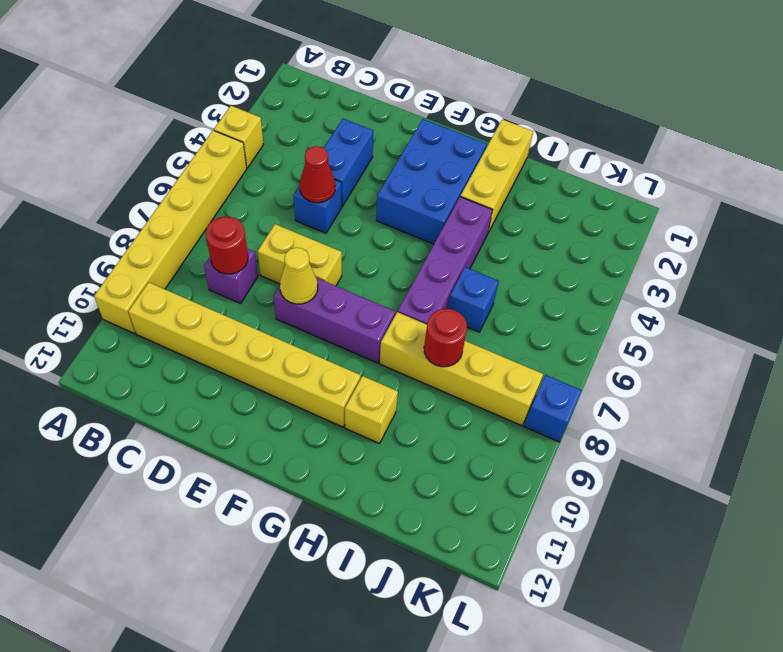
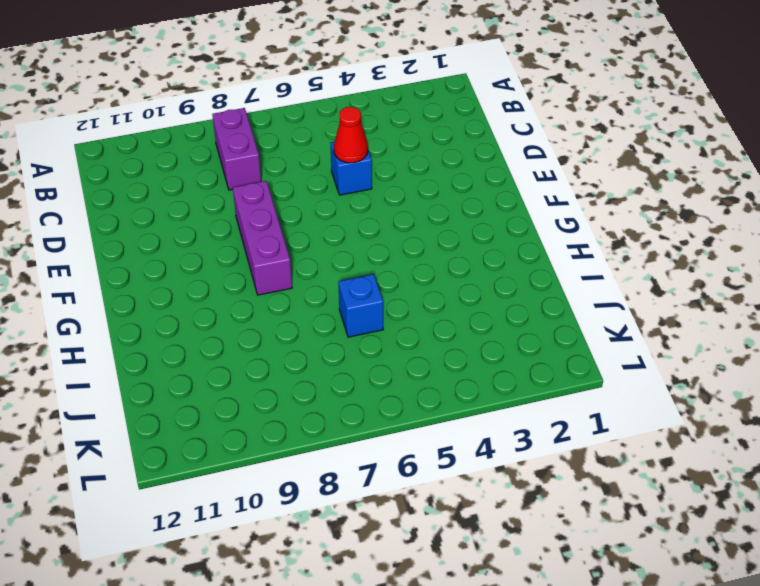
purple brick B8:C8 level 1 -> purple brick C8 level 1
none -> yellow brick A4 level 1
none -> yellow brick A5:A10 level 1
none -> yellow brick B10:G10 level 1

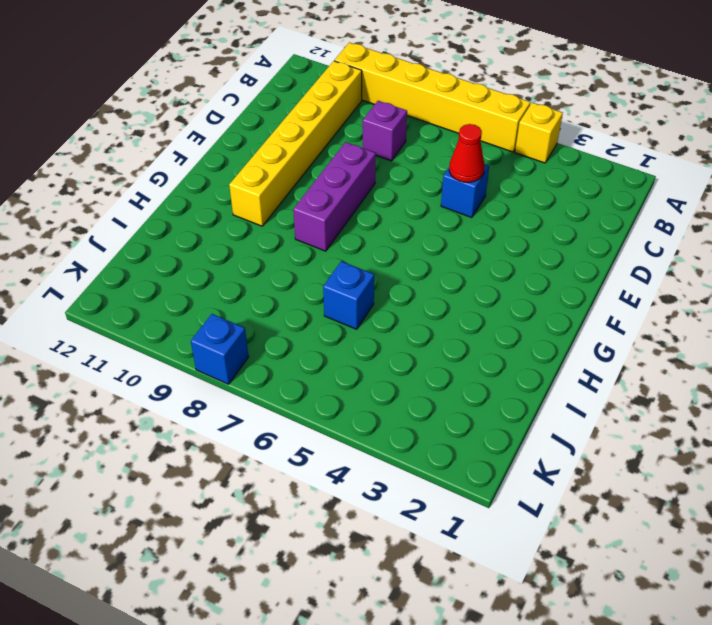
none -> blue brick D3:D4 level 1
none -> yellow brick D7:E7 level 1
none -> blue brick F2:G4 level 1

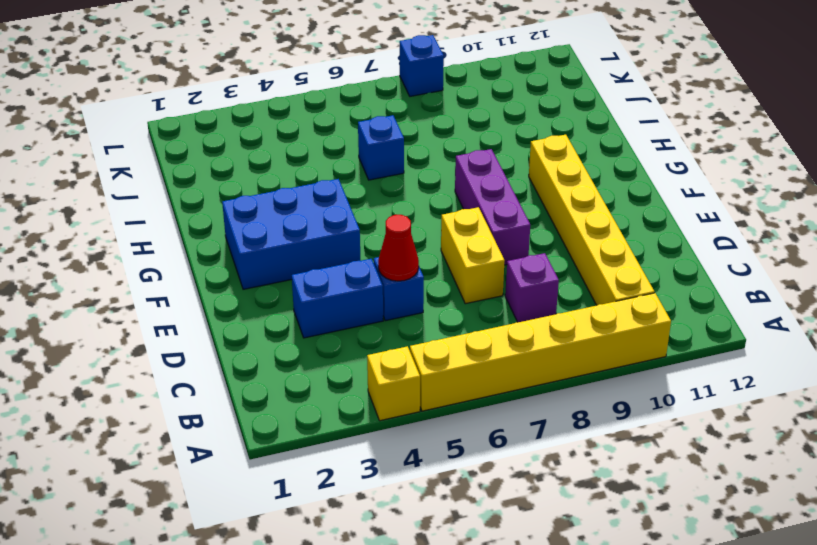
none -> yellow brick H1:H3 level 1
none -> purple brick H4:H7 level 1
none -> yellow brick H8:K8 level 1

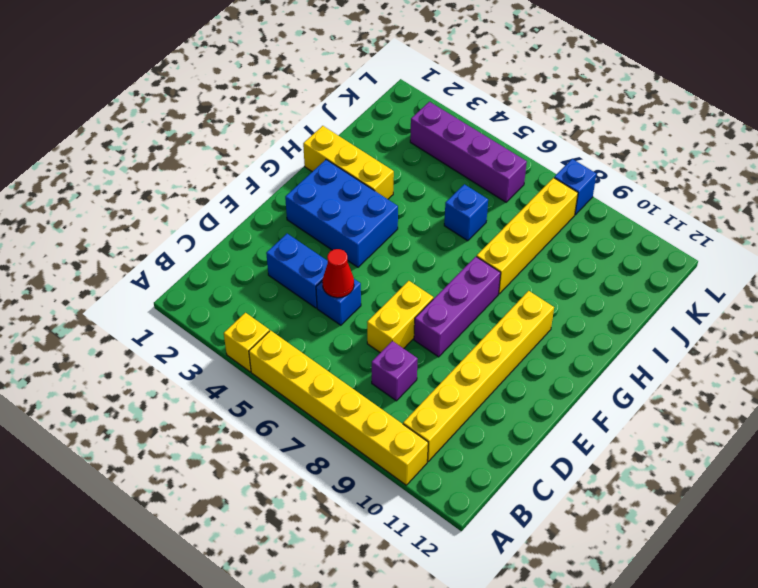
purple brick K3:K6 level 1 -> purple brick H4:H7 level 1
none -> yellow brick H10 level 1
none -> red round brick C8 level 2
none -> yellow cone E8 level 2

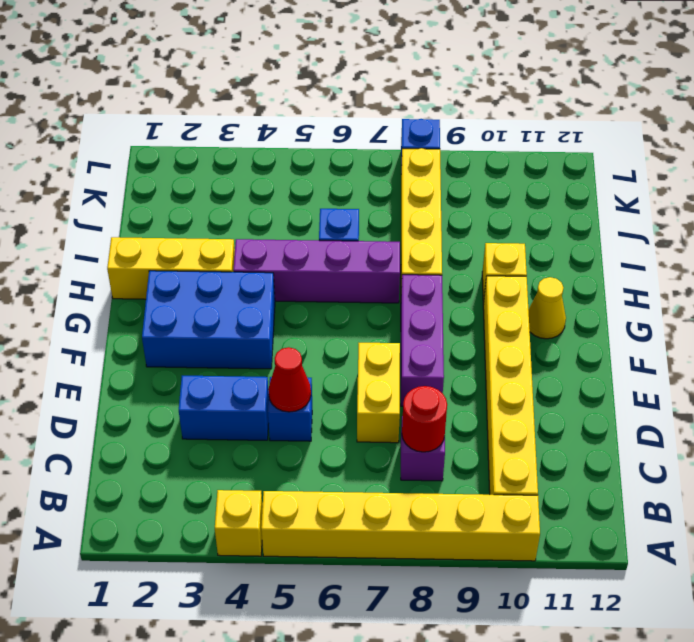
yellow cone G11 level 1 -> yellow cone E8 level 2
none -> red round brick I8 level 2

